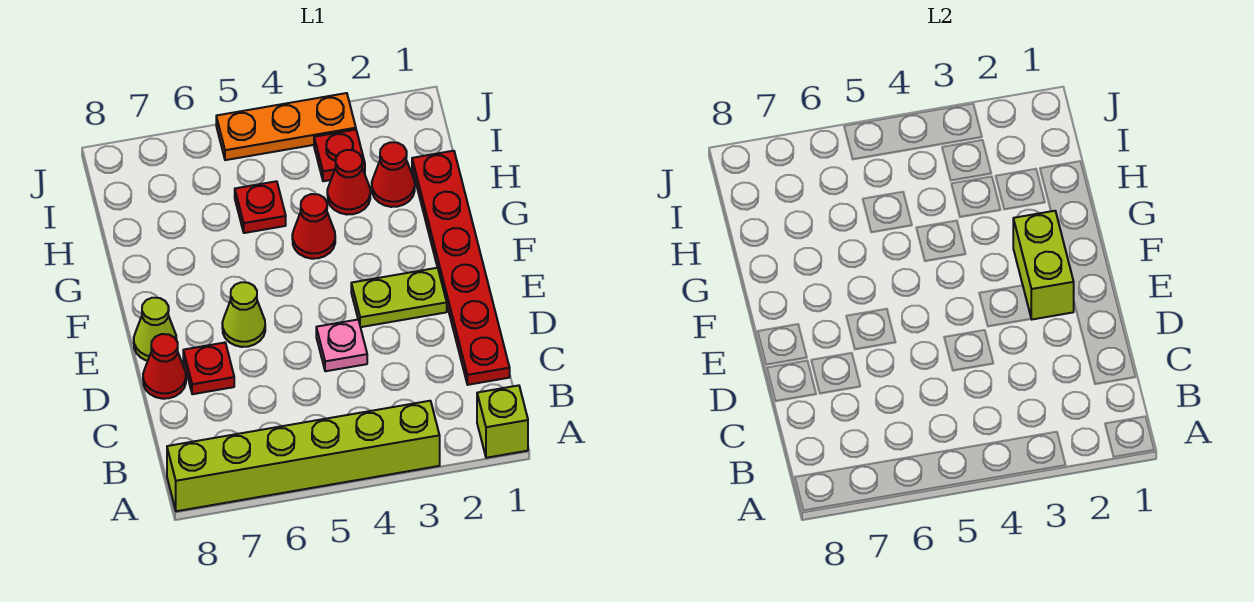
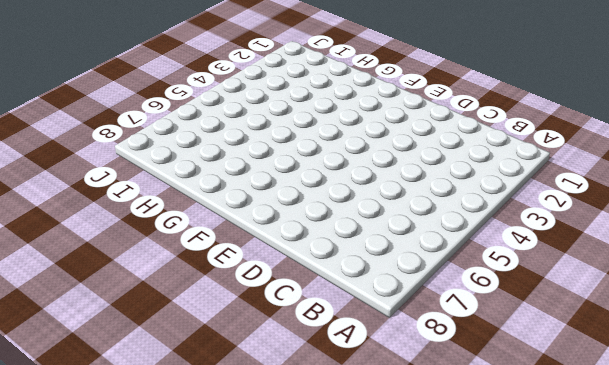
none -> lime brick A1 level 1
none -> lime brick A3:A8 level 1
none -> red plate C1:H1 level 1

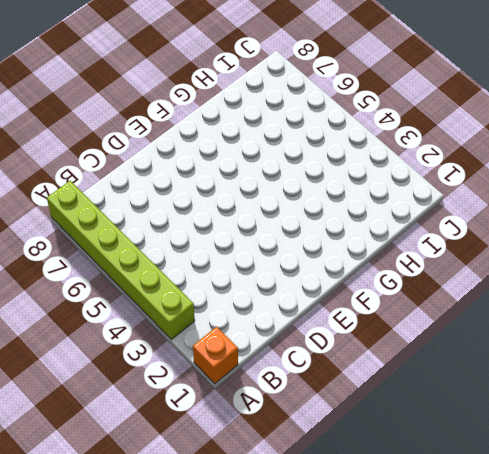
orange brick A1 level 1 -> lime brick A1 level 1
none -> red plate C1:H1 level 1
none -> pink plate D4 level 1
none -> red plate D7 level 1

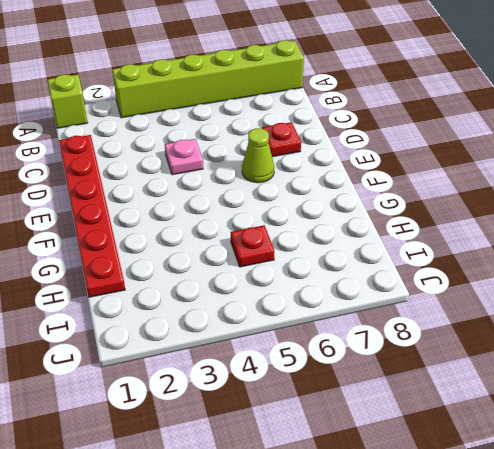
none -> red cone D8 level 1
none -> lime plate E2:E3 level 1
none -> lime cone E8 level 1

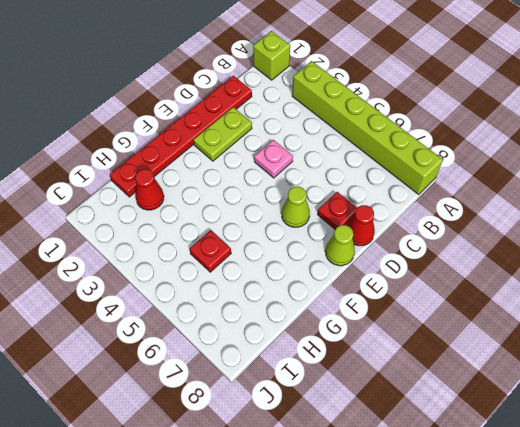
lime plate D2:E2 level 1 -> lime plate E2:E3 level 1
none -> red cone G4 level 1
none -> red cone H3 level 1
none -> red plate I3 level 1

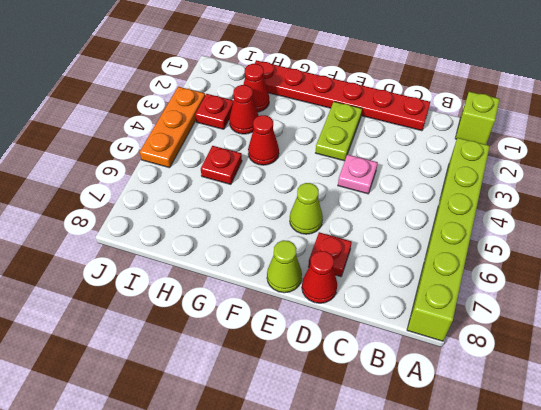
none -> lime brick E2:F2 level 2

